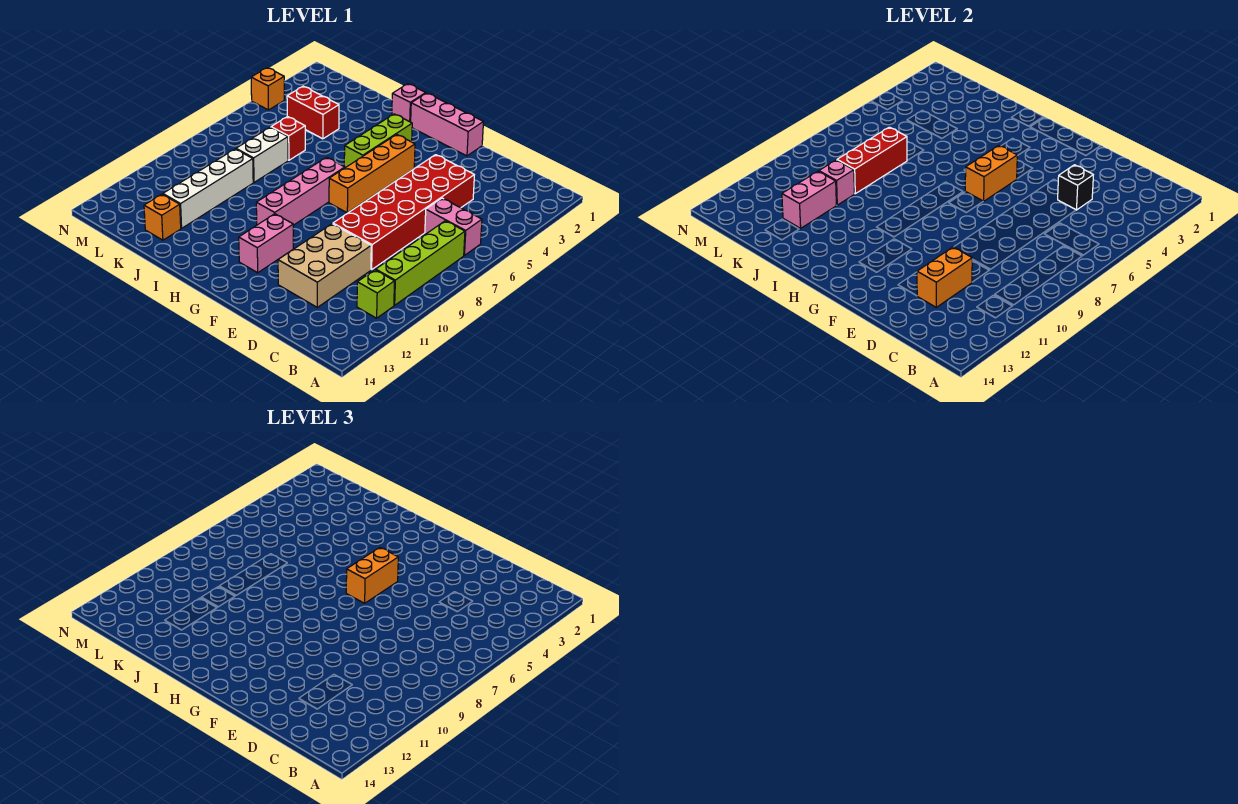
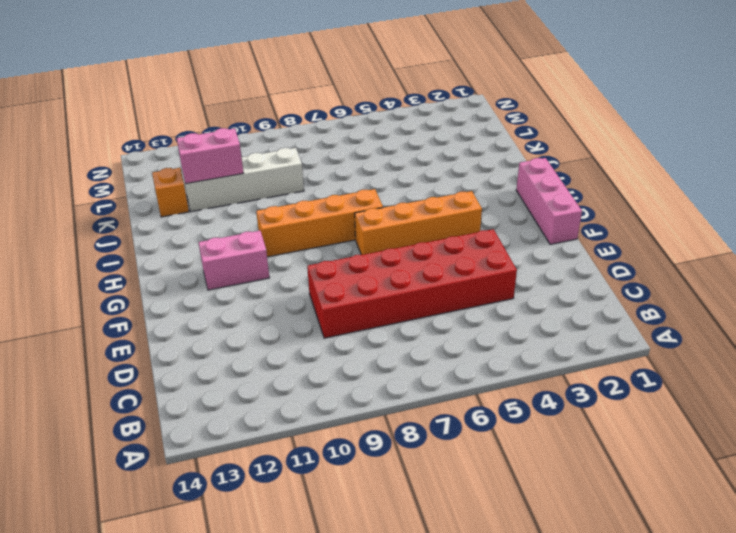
orange brick H7:H10 level 1 -> pink brick H7:H10 level 1
none -> pink brick B6:C6 level 1
none -> lime brick B7:B10 level 1
none -> lime brick B11 level 1

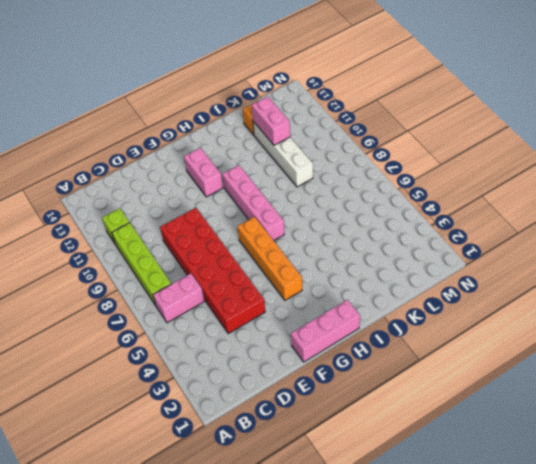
none -> tan brick D10:E12 level 1
none -> lime brick H3:H5 level 1
none -> pink brick I1 level 1

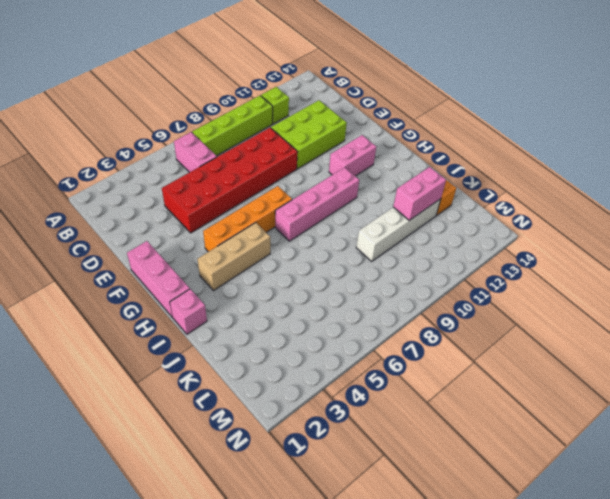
lime brick D10:E12 level 1 -> tan brick D10:E12 level 1
tan brick H3:H5 level 1 -> lime brick H3:H5 level 1
none -> red brick K4:L4 level 1
none -> red brick K6 level 1
none -> white brick K7:K8 level 1

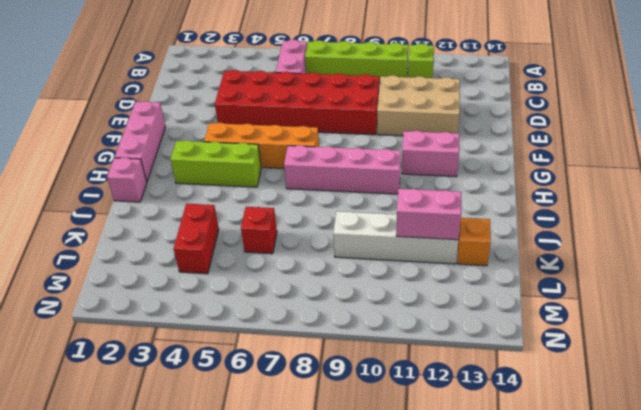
none -> white brick K7:K8 level 1
none -> orange brick N4 level 1
none -> black brick D4 level 2

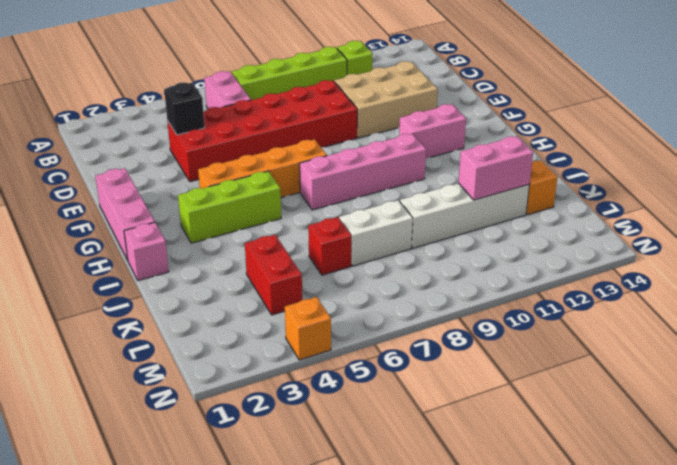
none -> orange brick D11:D12 level 2
none -> orange brick G5:G6 level 2
none -> red brick K7:K9 level 2

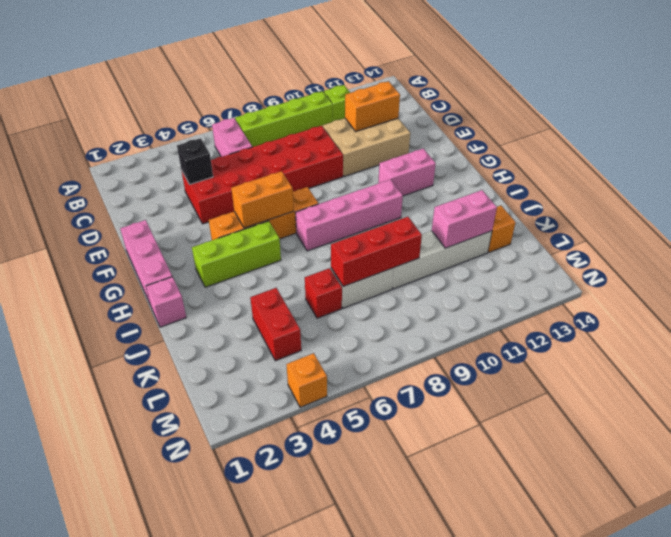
none -> pink brick K10 level 2
none -> orange brick G5:G6 level 3

